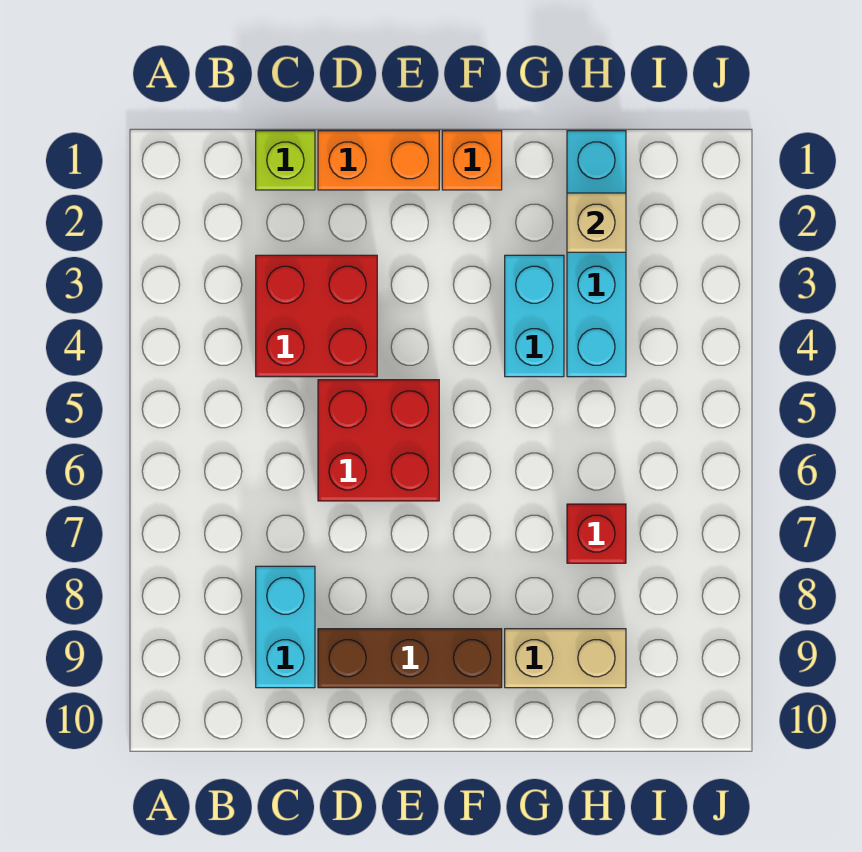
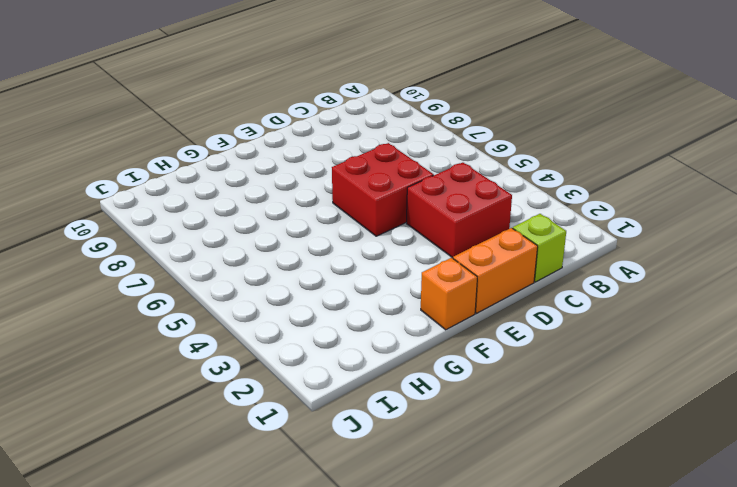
none -> cyan brick C8:C9 level 1
none -> brown brick D9:F9 level 1
none -> cyan brick G3:G4 level 1

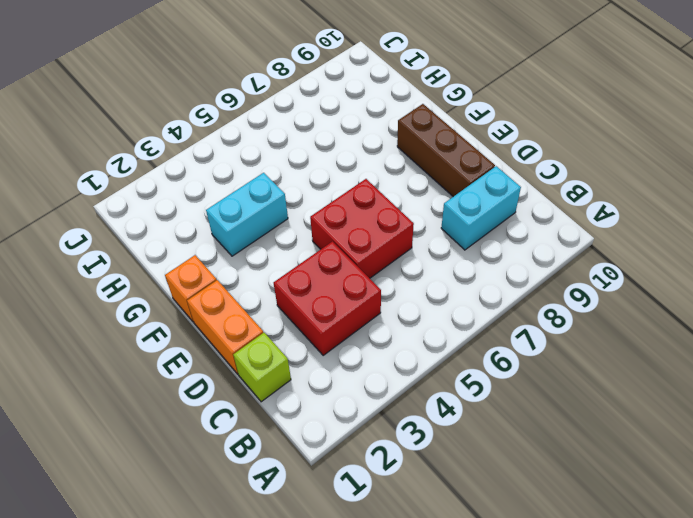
none -> tan brick G9:H9 level 1
none -> cyan brick H1:H4 level 1
none -> red brick H7 level 1

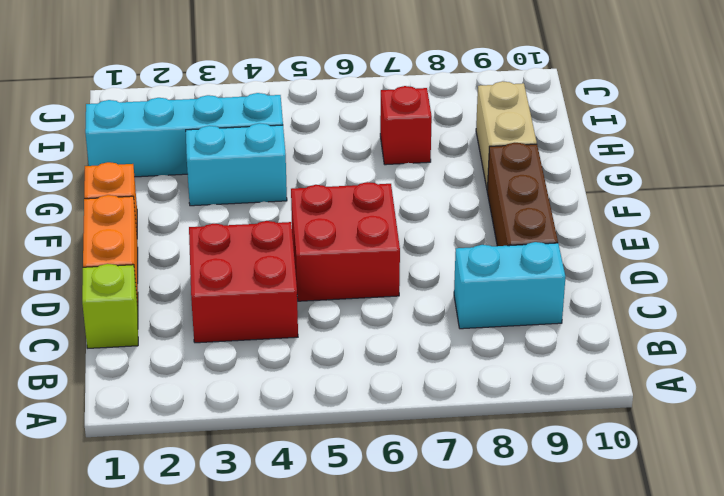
none -> tan brick H2 level 2

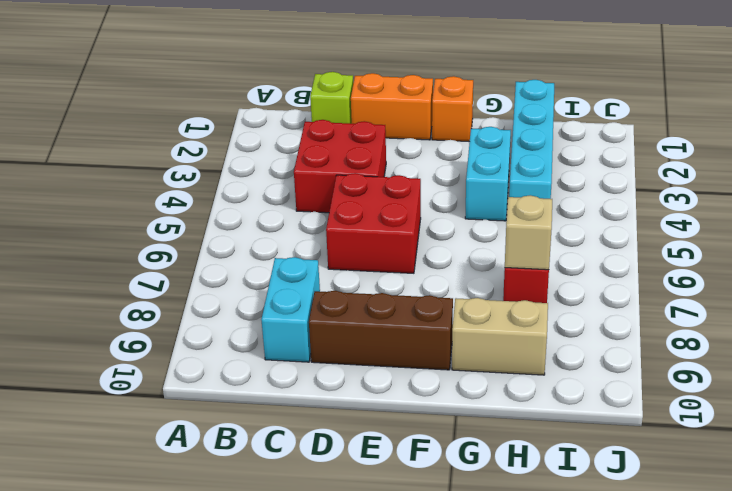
tan brick H7 level 2 -> tan brick H2 level 2

